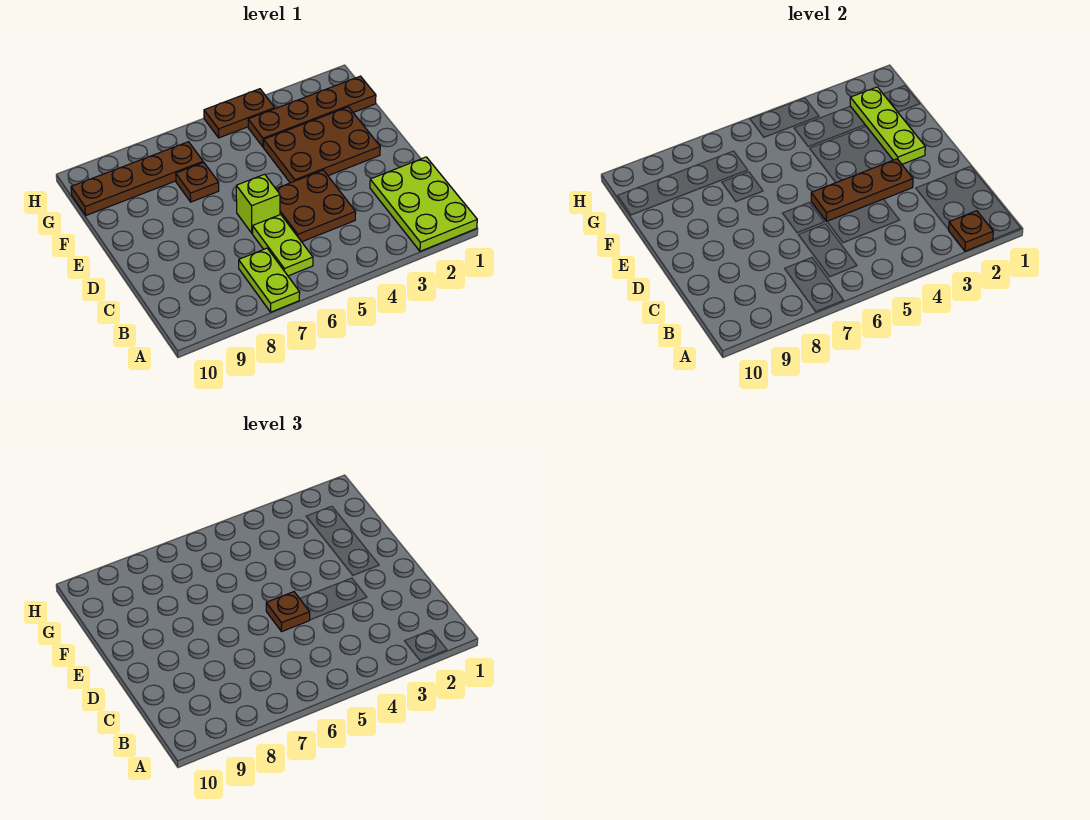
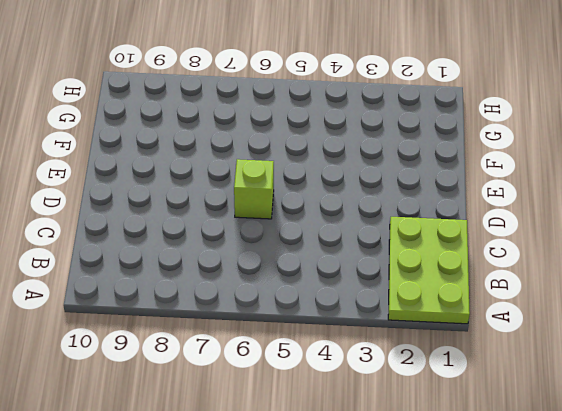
none -> lime plate A7:B7 level 1
none -> lime plate B6:C6 level 1
none -> brown plate C4:D5 level 1

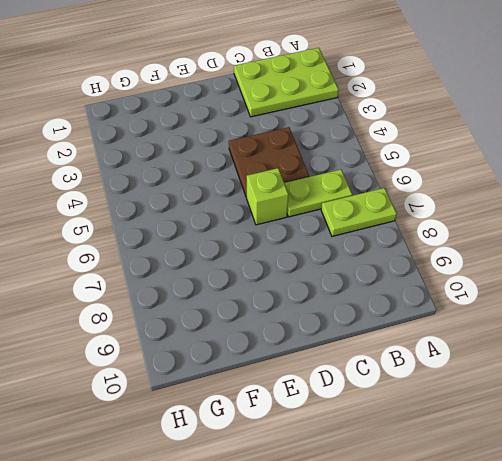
none -> brown plate E2:F4 level 1
none -> brown plate F7 level 1
none -> brown plate G1:G4 level 1

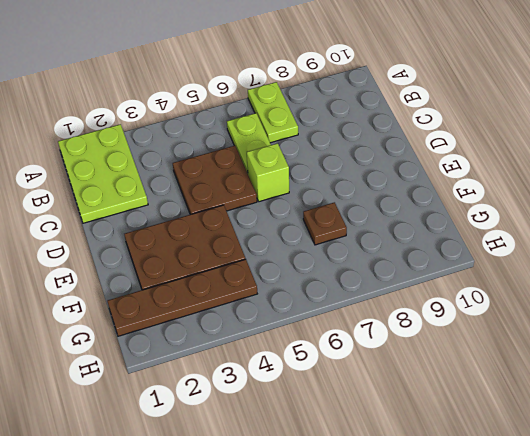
none -> brown plate G7:G10 level 1
none -> brown plate H4:H5 level 1
none -> brown plate A2 level 2

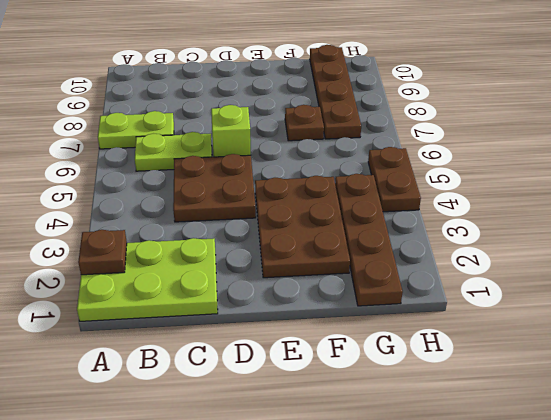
none -> brown plate D3:D5 level 2
none -> lime plate E2:G2 level 2
none -> brown plate D5 level 3

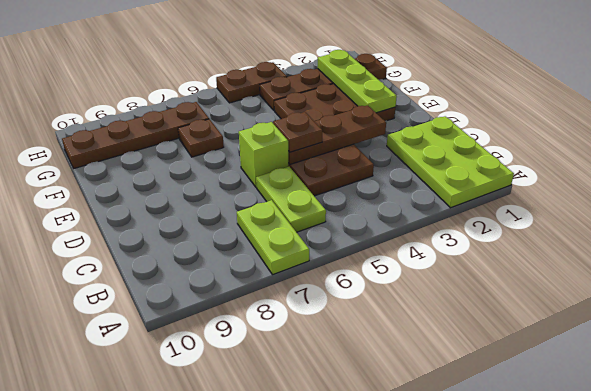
none -> brown plate A2 level 2

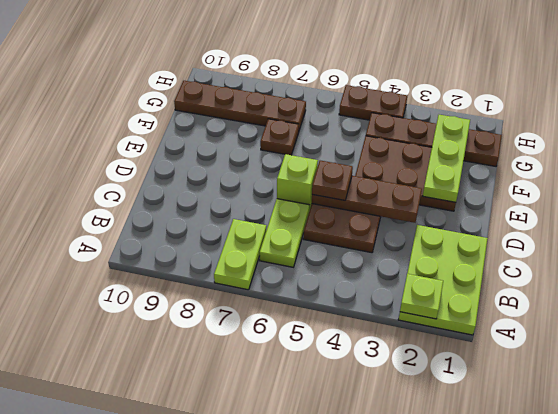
lime plate A2 level 2 -> brown plate A2 level 2

